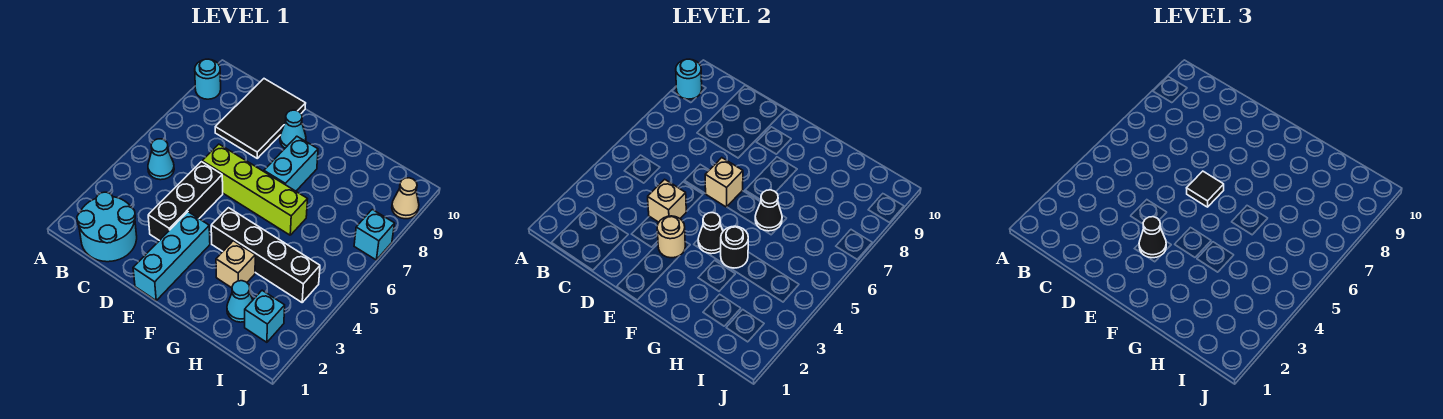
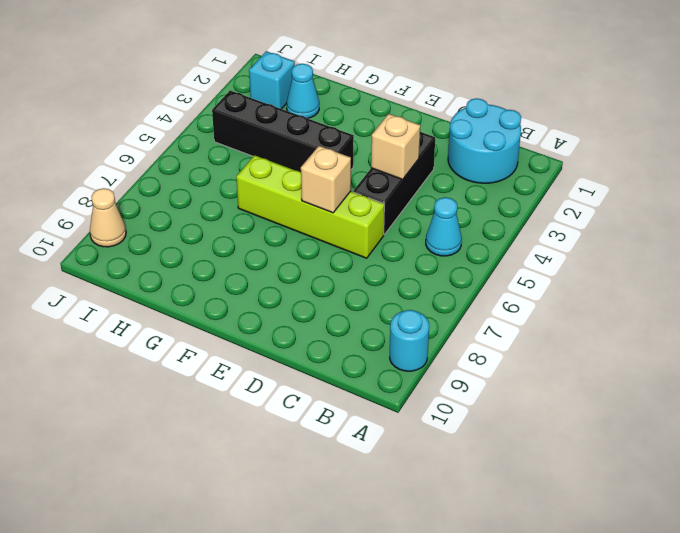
none -> black tile C8:D10 level 1
none -> cyan brick E1:E3 level 1
none -> cyan cone E9 level 1

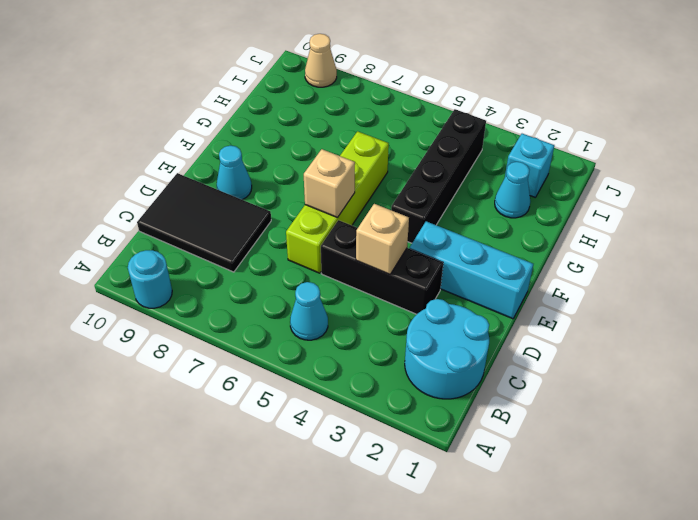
none -> cyan brick F7:F8 level 1
none -> tan brick G3 level 1
none -> cyan brick J7 level 1

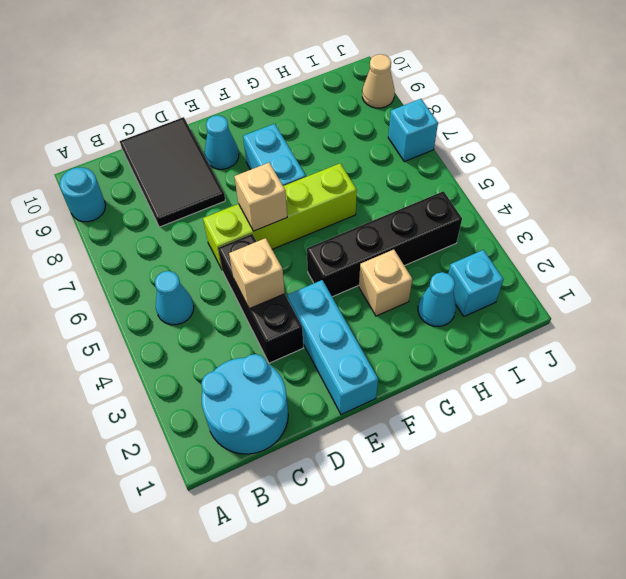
none -> cyan round brick A9 level 2
none -> tan round brick E3 level 2
none -> black cone F4 level 2

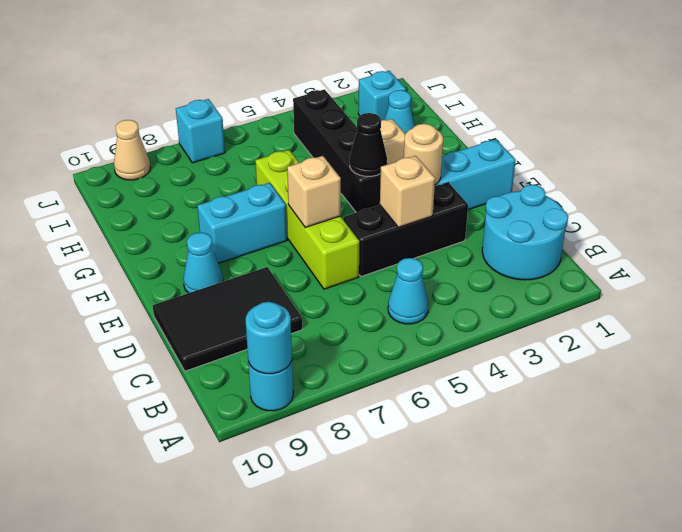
none -> black round brick G4 level 2
none -> black cone G6 level 2
none -> black cone E3 level 3

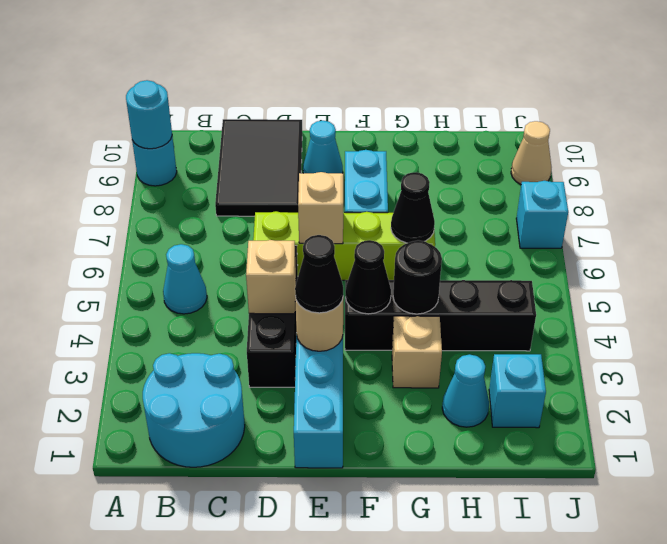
none -> black tile E6 level 3

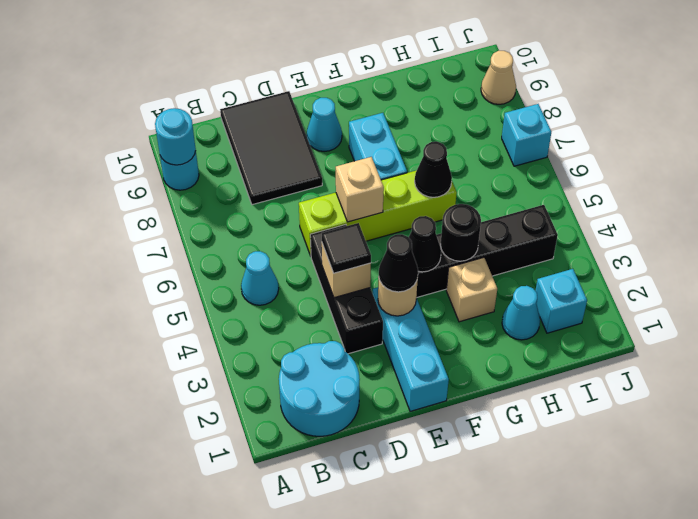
black tile D4 level 3 -> black tile E6 level 3

